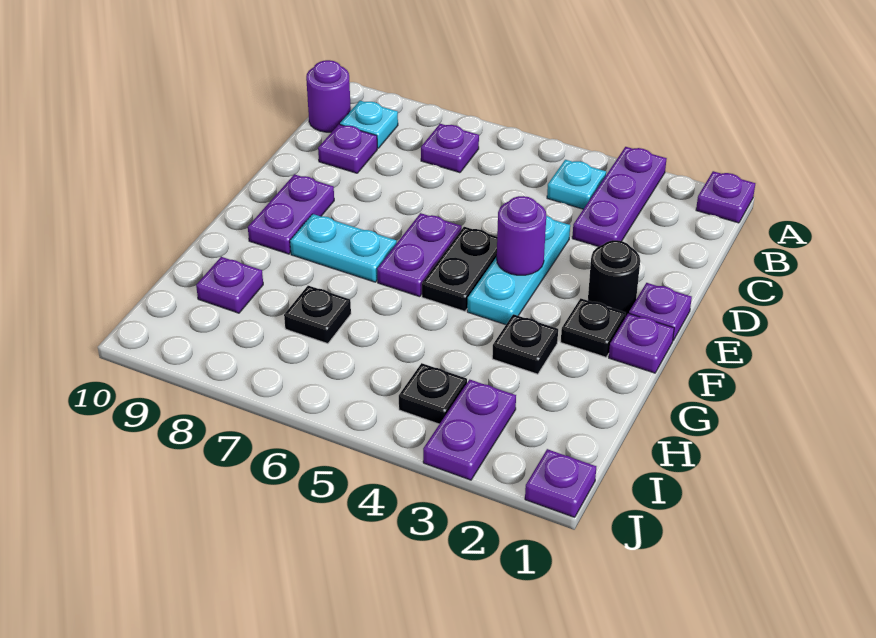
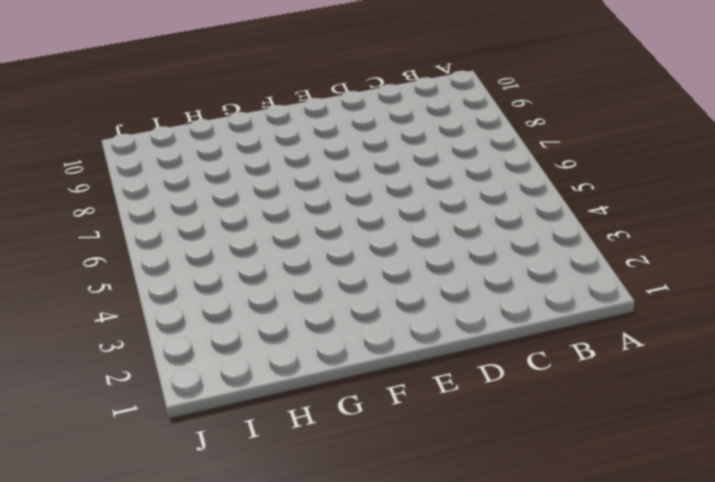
none -> purple plate A1 level 1
none -> purple plate A3:C3 level 1
none -> cyan plate B4 level 1

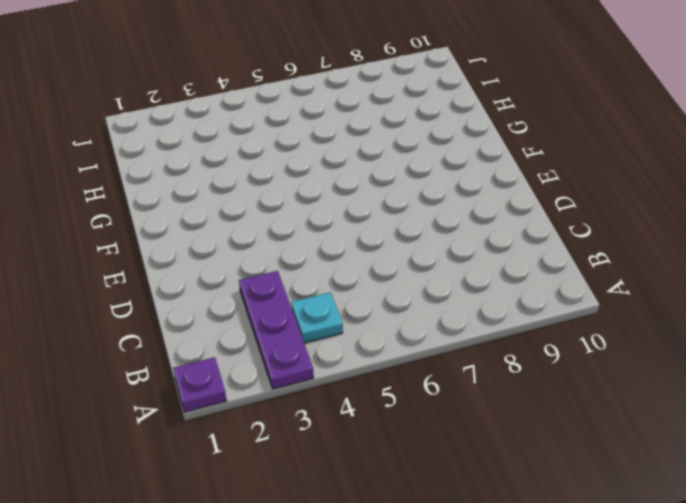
none -> purple plate B7 level 1
none -> cyan plate B9 level 1
none -> purple round brick B10 level 1

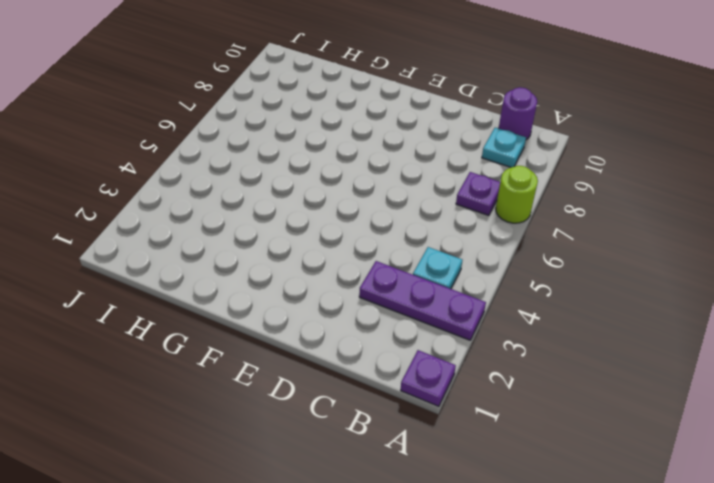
lime round brick A7 level 1 -> none
none -> purple plate C9 level 1
none -> cyan plate D4:F4 level 1
none -> purple plate E1 level 1

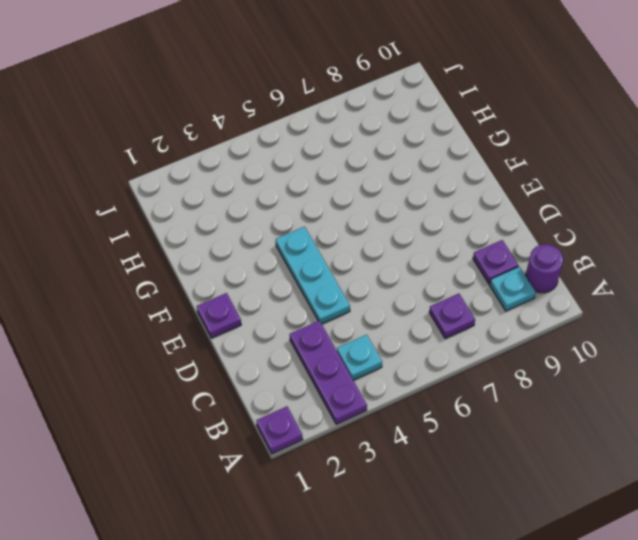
none -> black round brick E2 level 1
none -> black plate E5:F5 level 1
none -> purple plate E6:F6 level 1

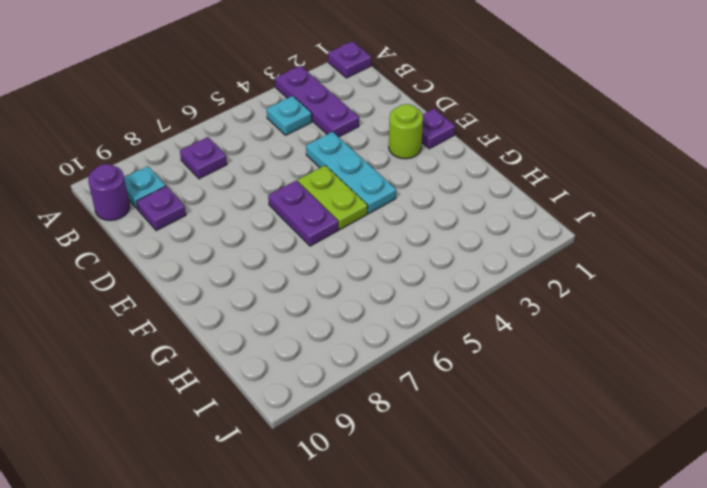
lime round brick E2 level 1 -> black round brick E2 level 1
lime plate E5:F5 level 1 -> black plate E5:F5 level 1
none -> purple plate E9:F9 level 1
none -> purple plate F1 level 1
none -> black plate F2 level 1

